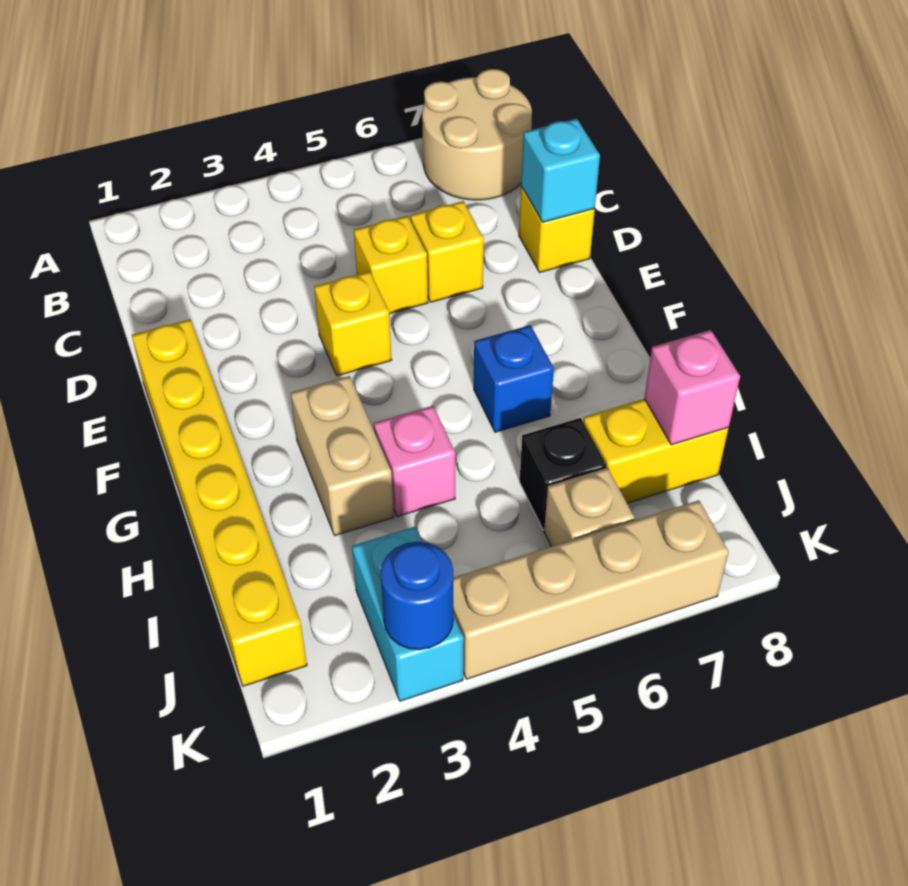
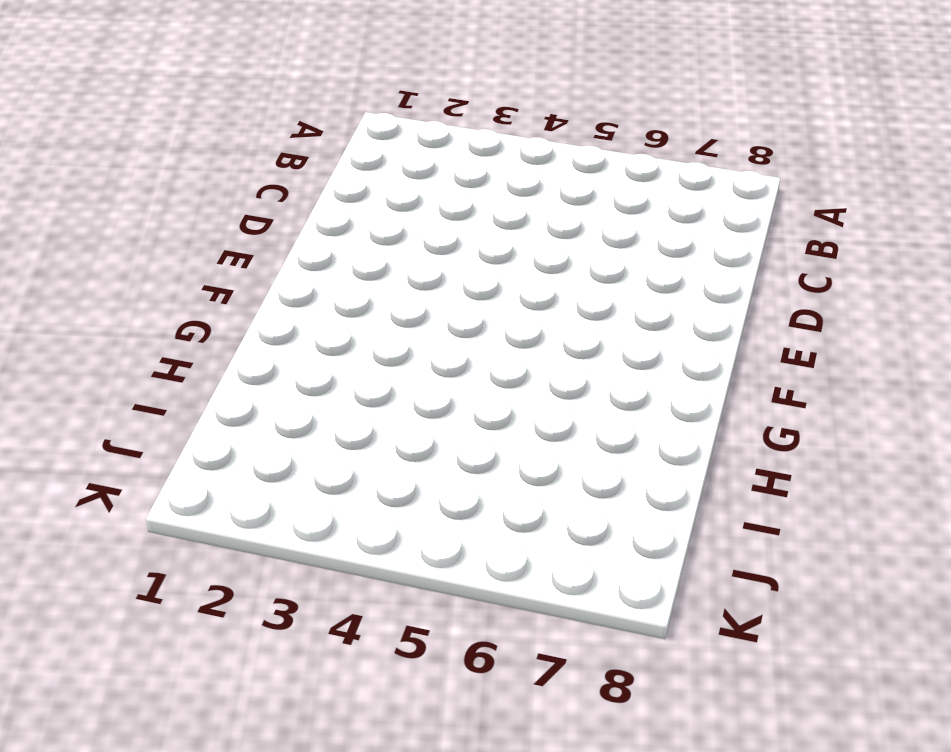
none -> tan round brick A7:B8 level 1
none -> yellow brick D5 level 1
none -> yellow brick D6 level 1

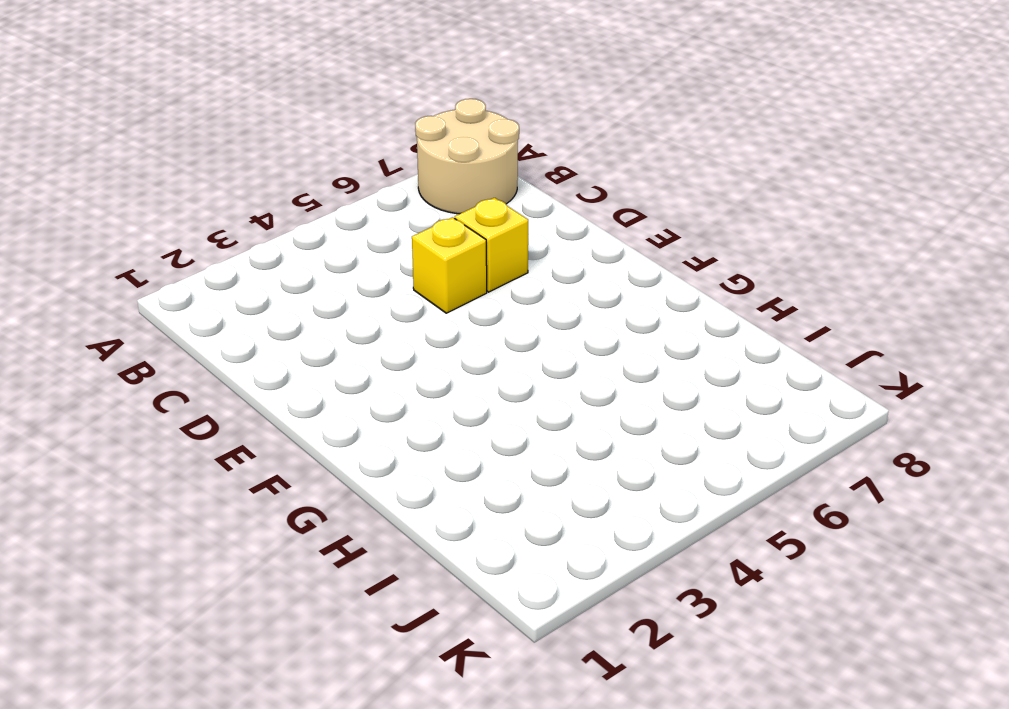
none -> yellow brick D8 level 1
none -> yellow brick E1:J1 level 1
none -> yellow brick E4 level 1

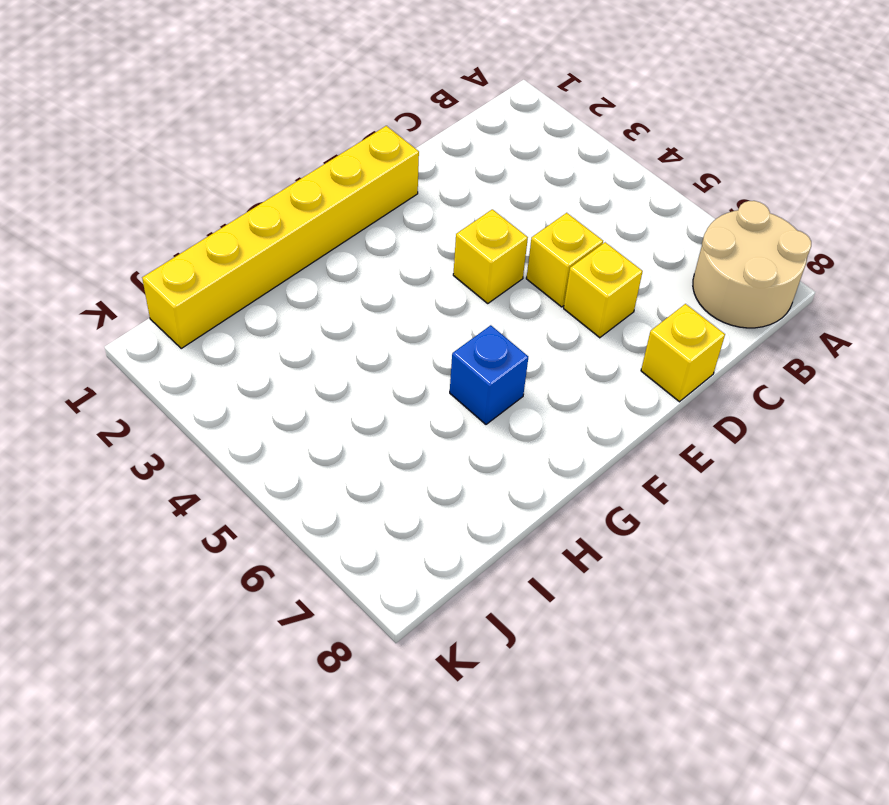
none -> tan brick G3:H3 level 1
none -> pink brick H4 level 1
none -> black brick I6 level 1

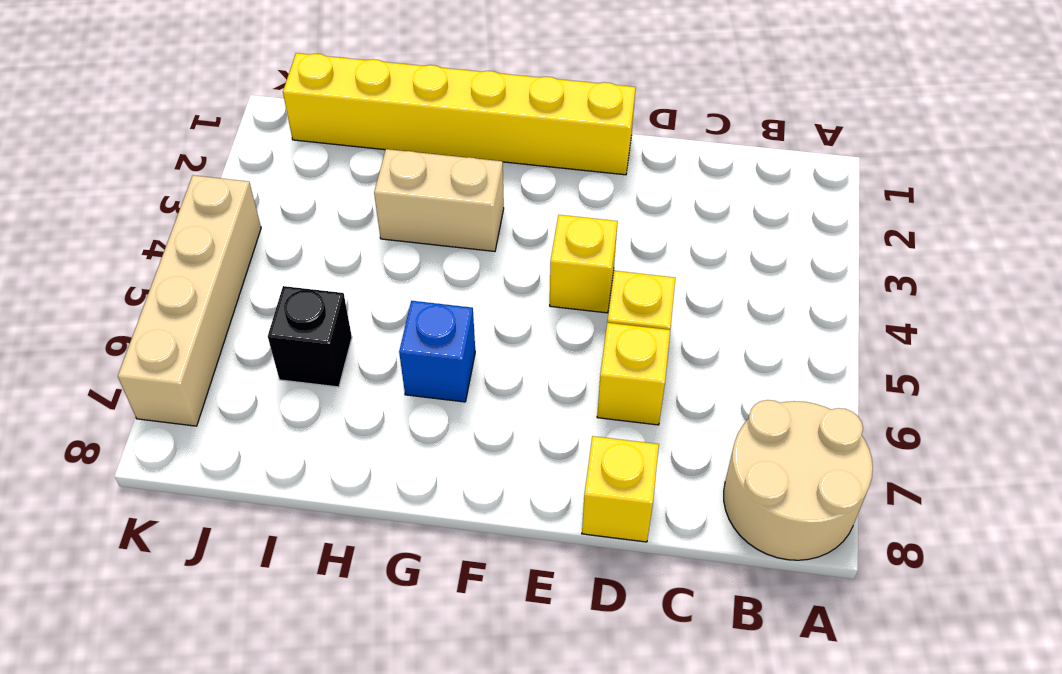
none -> pink brick H4 level 1
none -> yellow brick I7:I8 level 1
none -> cyan brick J3:K3 level 1

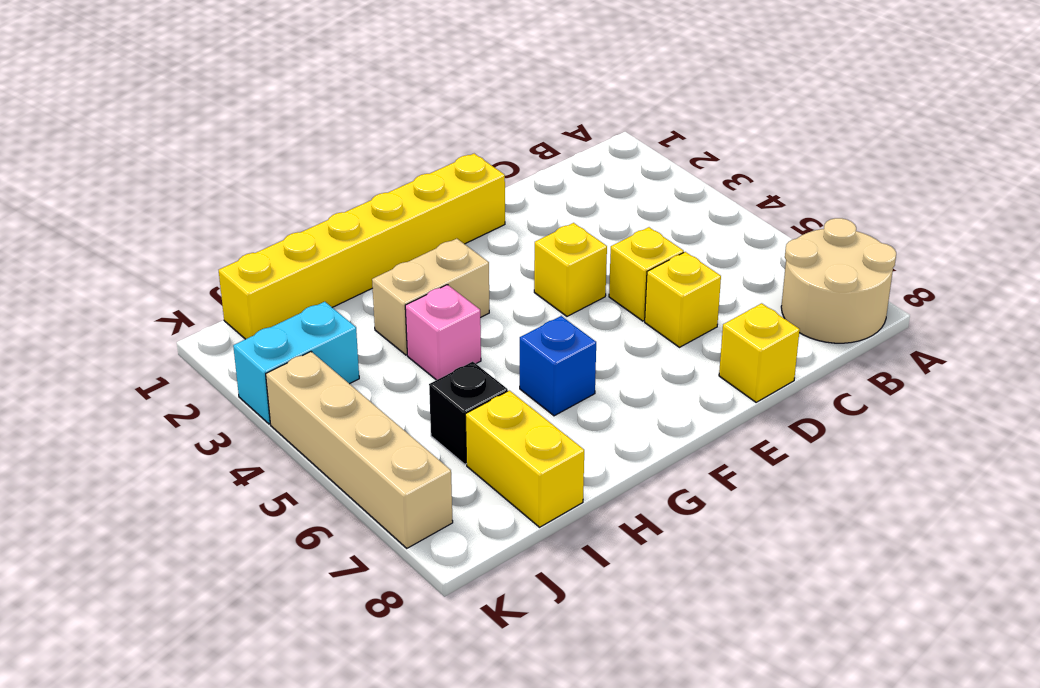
none -> tan brick J6 level 1
none -> cyan brick D8 level 2
none -> pink brick I8 level 2

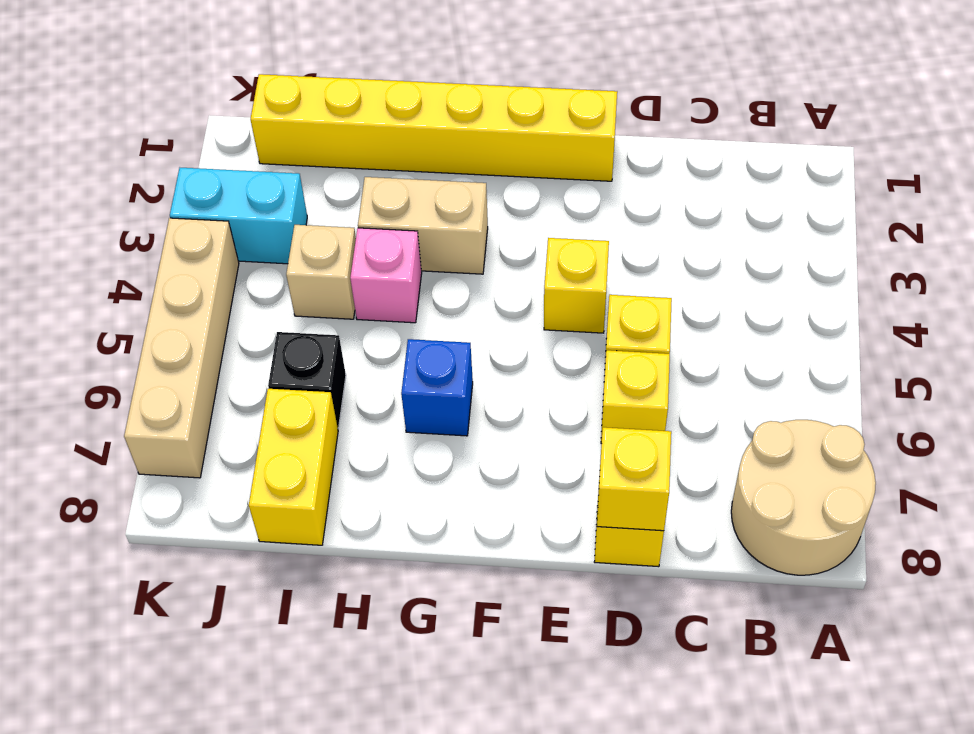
yellow brick D8 level 2 -> cyan brick D8 level 2
tan brick I4 level 1 -> tan brick J6 level 1
none -> pink brick I8 level 2
none -> blue round brick K3 level 2

